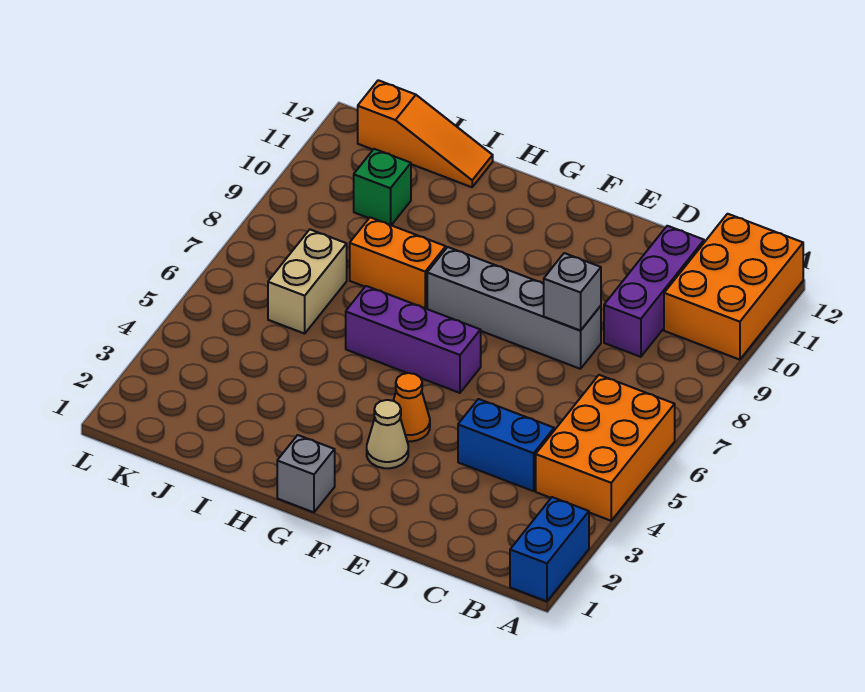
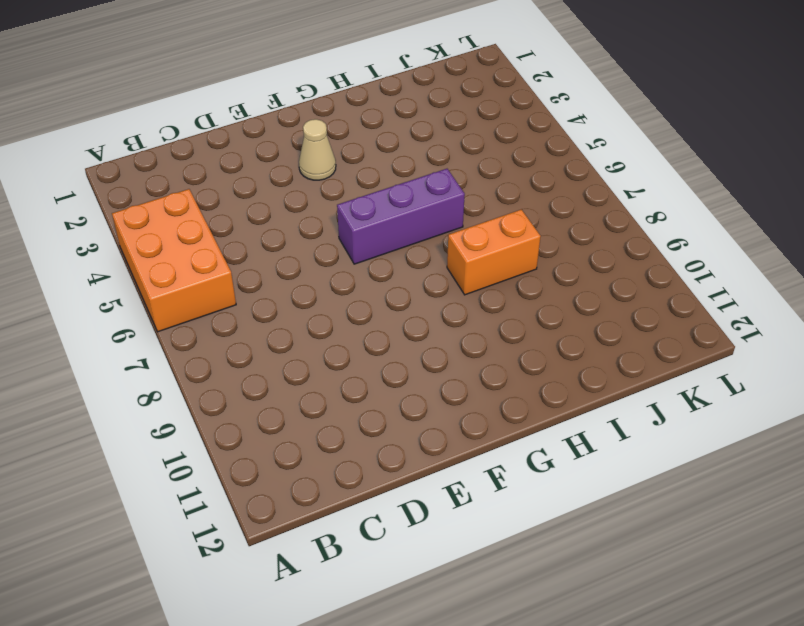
none -> blue brick A1:A2 level 1
none -> orange brick A10:B12 level 1
none -> blue brick C4:D4 level 1

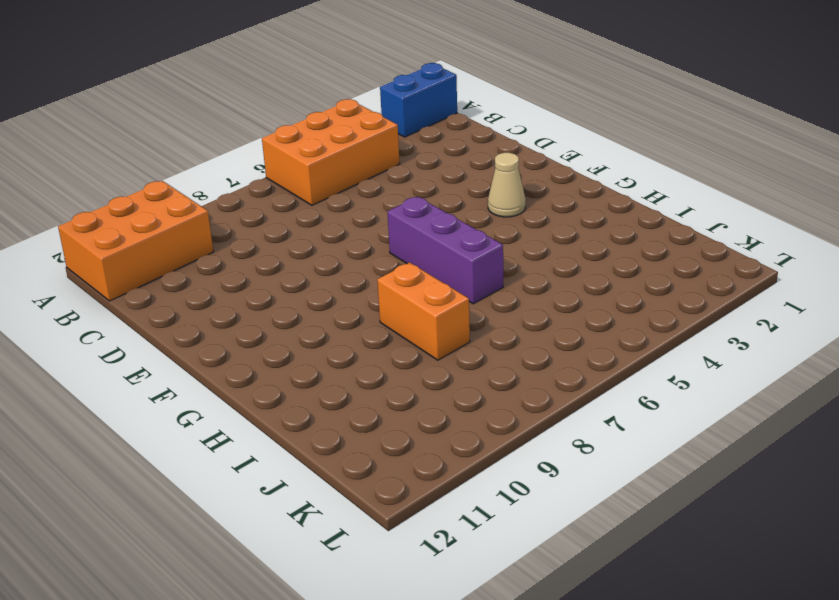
none -> blue brick C4:D4 level 1
none -> purple brick C9:C11 level 1
none -> grey brick D8:G8 level 1

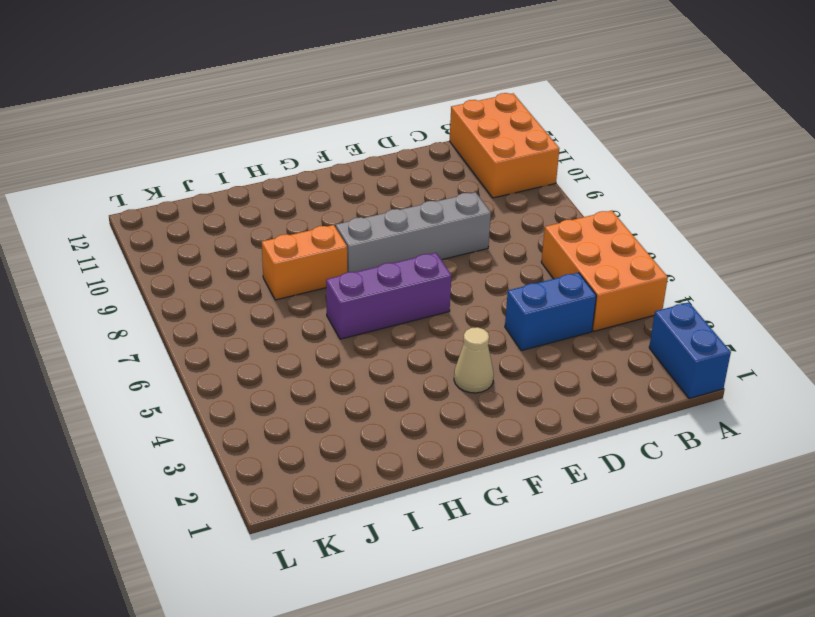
none -> purple brick C9:C11 level 1
none -> orange cone F4 level 1
none -> grey brick G1 level 1

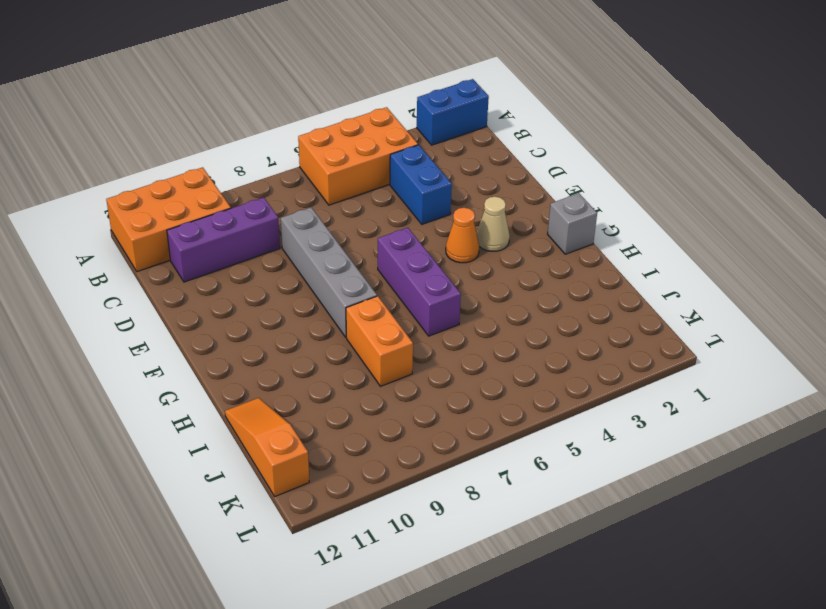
none -> tan brick J6:J7 level 1
none -> green brick J10 level 1
none -> grey brick D8 level 2

